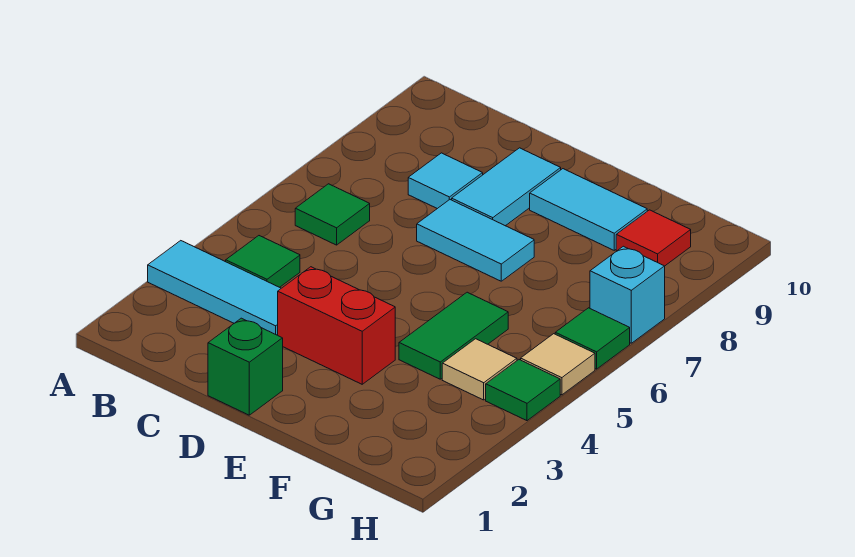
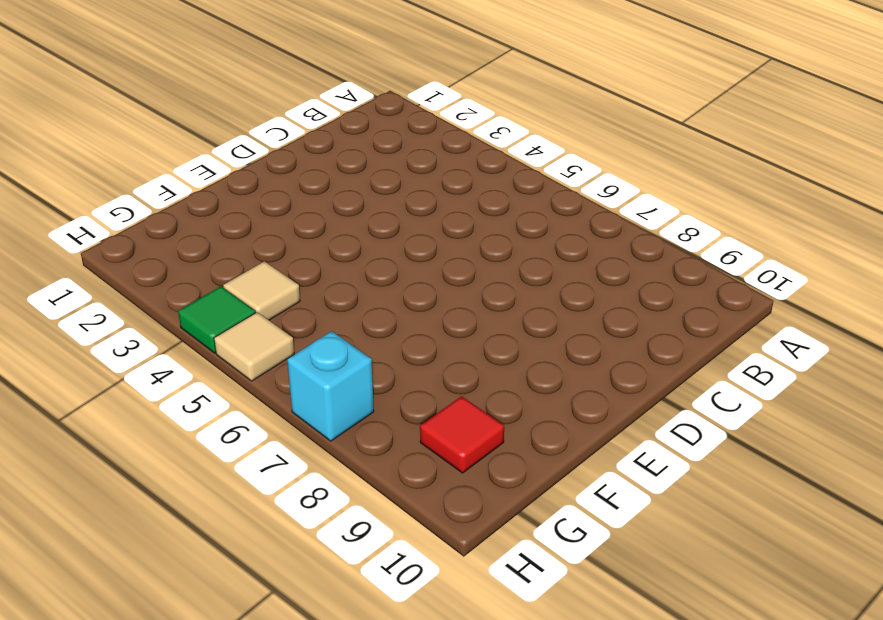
none -> cyan tile A3:C3 level 1
none -> green tile B4 level 1
none -> green tile B6 level 1

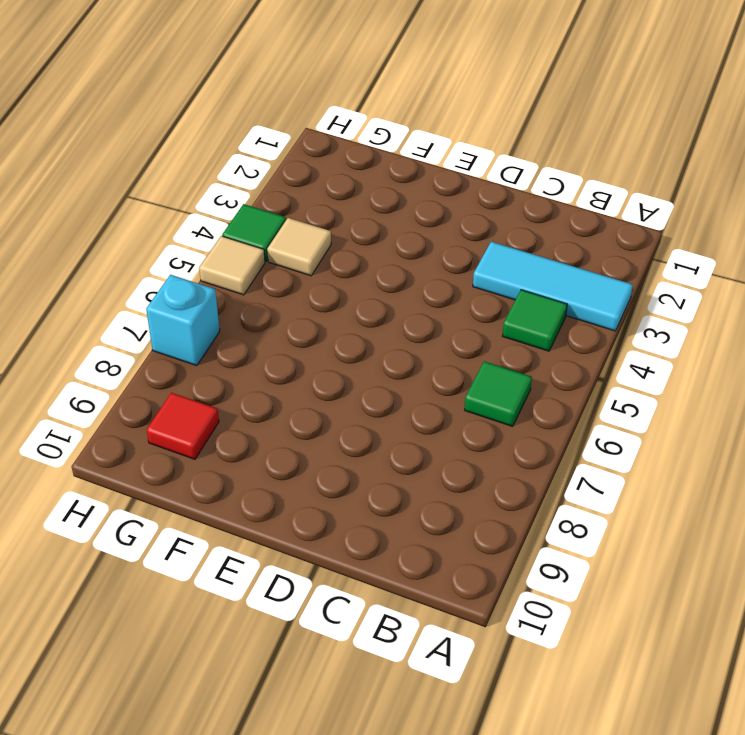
none -> cyan tile C8 level 1
none -> green brick D1 level 1
none -> red brick D3:E3 level 1

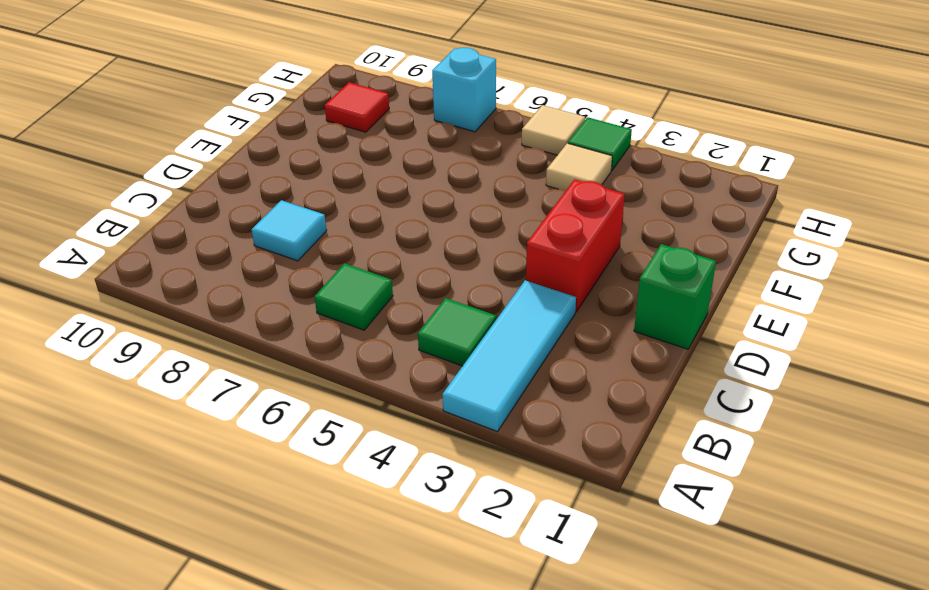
none -> cyan tile D7:E7 level 1
none -> cyan tile D8:D9 level 1
none -> cyan tile E9:F9 level 1

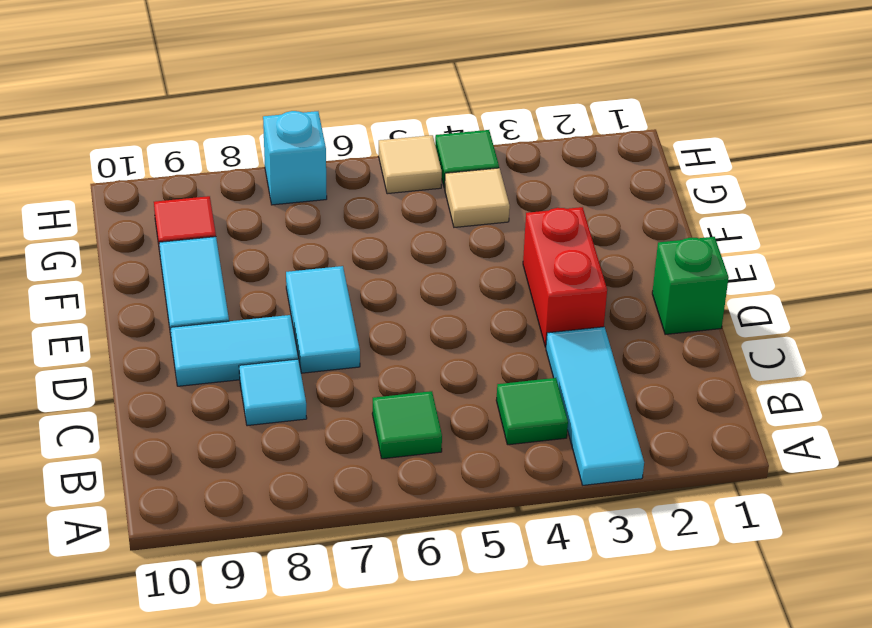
none -> green tile F4:F5 level 1
none -> green tile H6 level 1

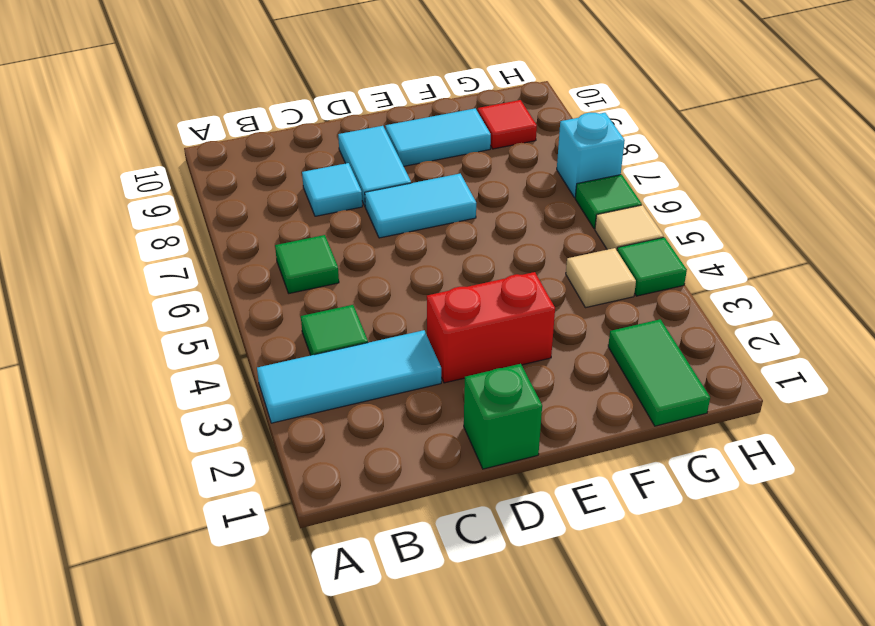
green tile G1:G2 level 1 -> green tile F4:F5 level 1

